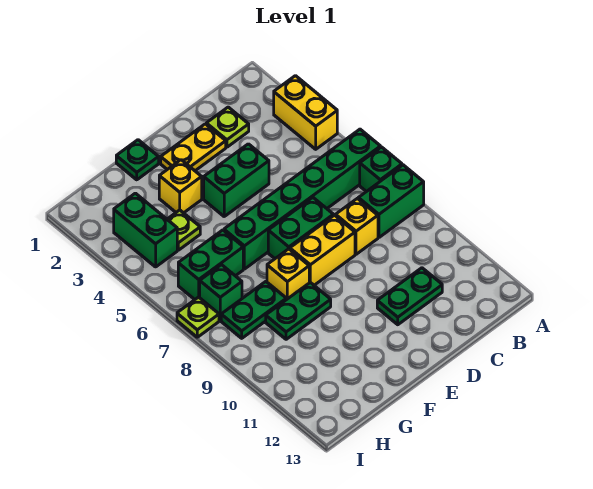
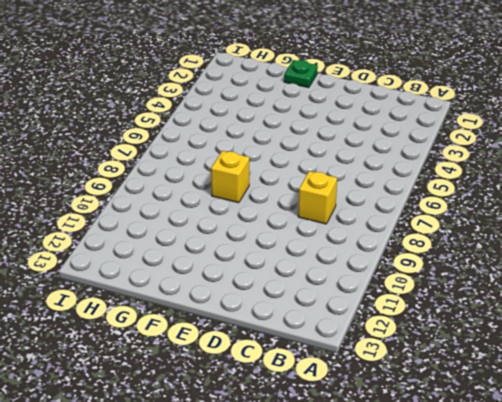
none -> yellow brick A3:A4 level 1
none -> green brick A6:F6 level 1
none -> green brick A7 level 1

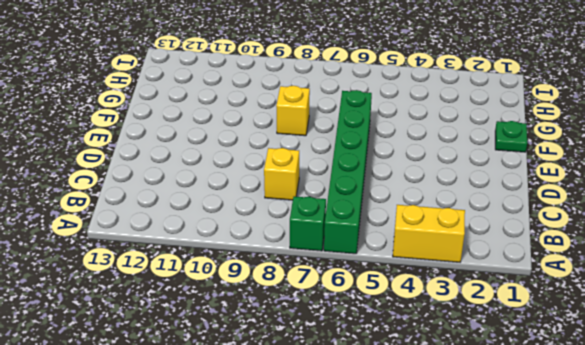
none -> green brick A8:B8 level 1
none -> lime plate C2 level 1
none -> green plate C11:D11 level 1

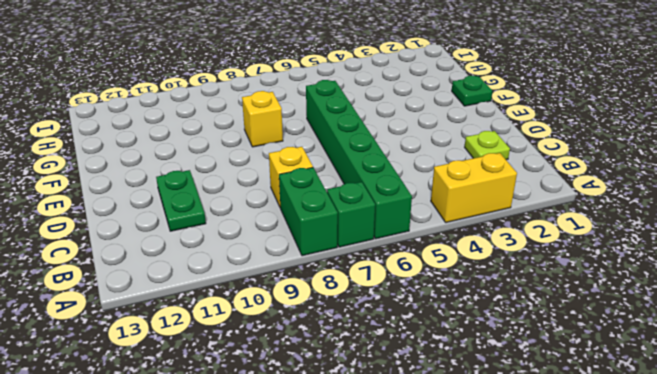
none -> yellow plate D2:E2 level 1
none -> green brick D4:E4 level 1
none -> green brick D7:E7 level 1

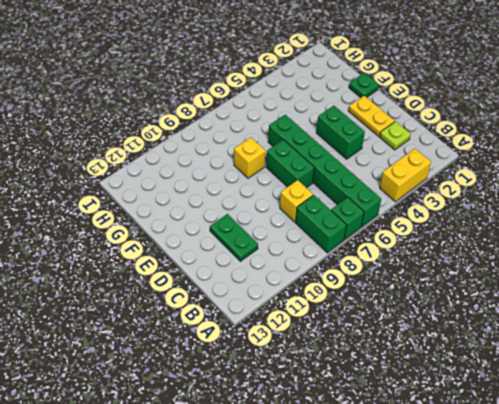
none -> yellow brick D8:E8 level 1
none -> yellow brick F3 level 1
none -> green plate F9:G9 level 1

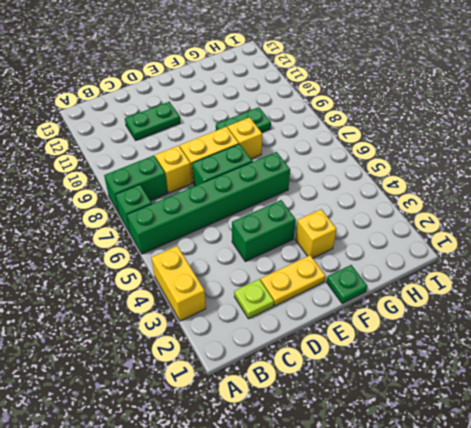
none -> lime plate G4 level 1
none -> green brick G6:H6 level 1
none -> green plate G8:H8 level 1

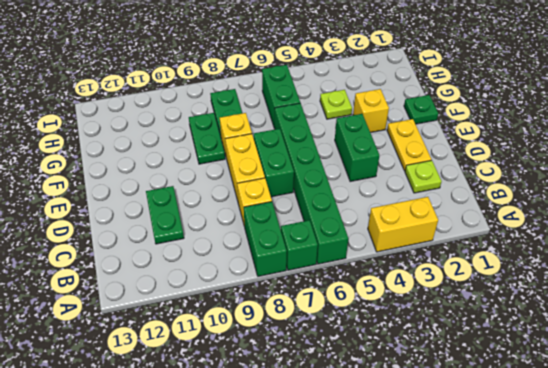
none -> green brick H3:H4 level 1
none -> green brick H7 level 1
none -> lime plate I7 level 1

